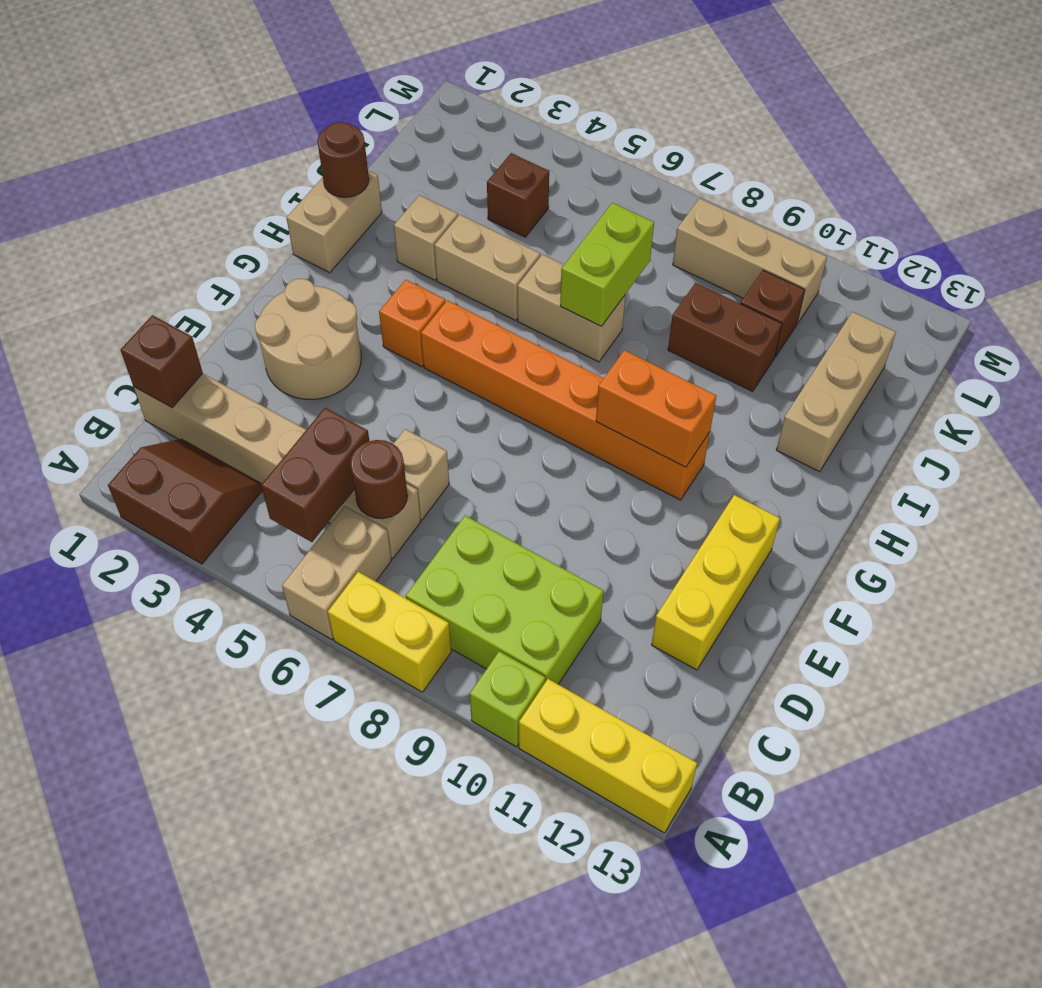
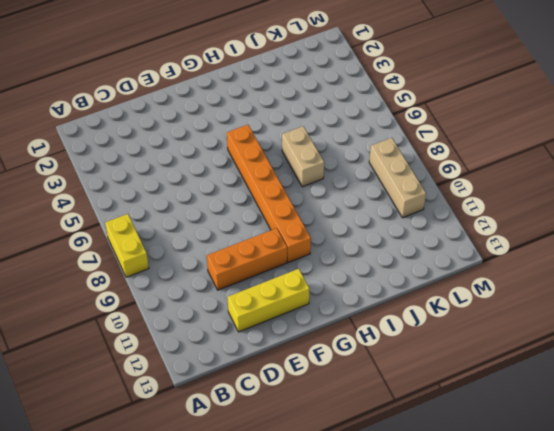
orange brick D10:F10 level 1 -> none
none -> brown slope A2:B3 level 1 top A
none -> tan brick A6:B6 level 1
none -> lime brick A10 level 1

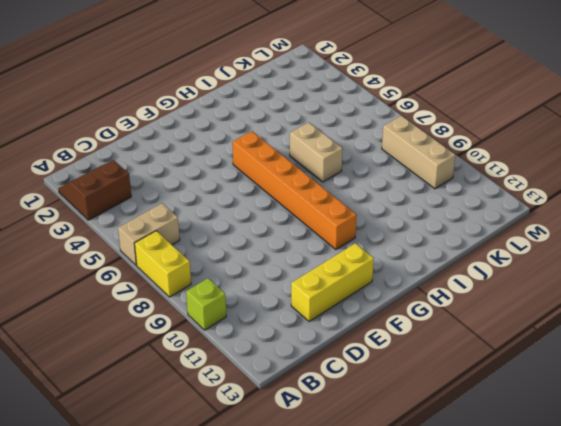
brown slope A2:B3 level 1 top 3 -> brown slope A2:B3 level 1 top A
none -> yellow brick A11:A13 level 1
none -> lime brick B8:C10 level 1
none -> tan brick C1:C6 level 1

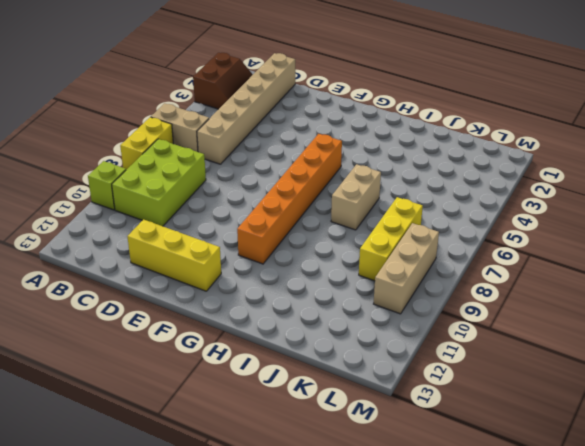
yellow brick K7:K9 level 1 -> yellow brick A11:A13 level 1
none -> tan brick D6 level 1
none -> tan round brick E2:F3 level 1
none -> orange brick G4 level 1

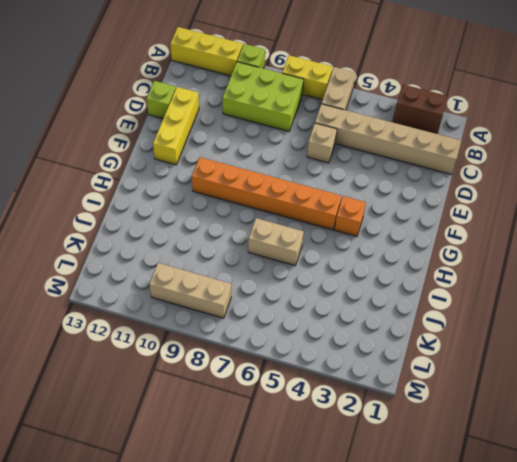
lime brick D13 level 1 -> none
none -> tan round brick E2:F3 level 1
none -> tan brick H1:I1 level 1
none -> tan brick I3 level 1

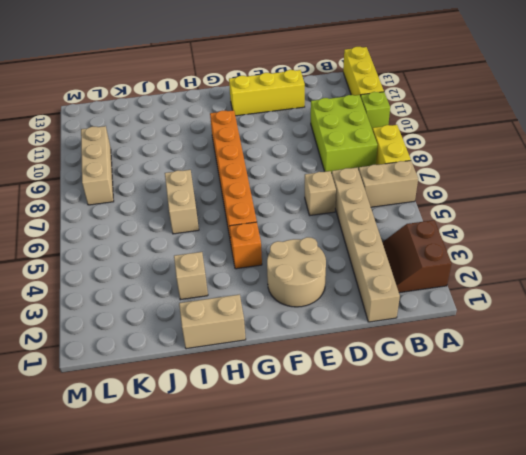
none -> tan brick I4:I5 level 1
none -> tan brick I12:K12 level 1
none -> brown brick J9:J10 level 1

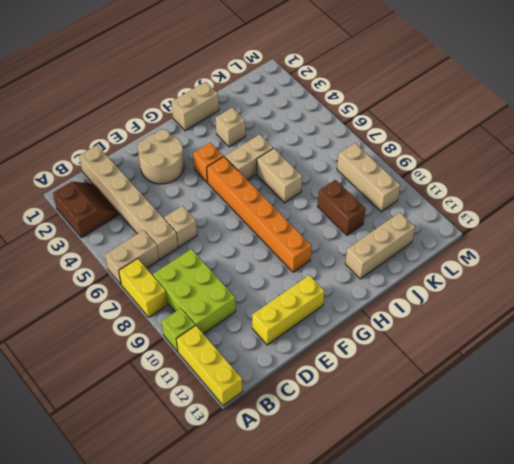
tan brick H5:I5 level 1 -> tan brick I4:I5 level 1
none -> brown brick K4 level 1
none -> brown brick K10 level 1
none -> brown brick B5:C5 level 2

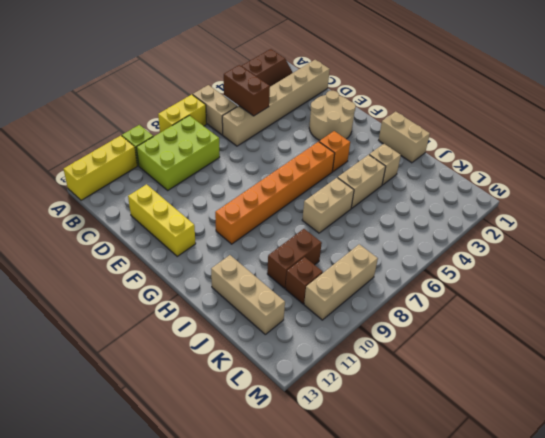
none -> tan brick D6 level 1
none -> brown brick K4 level 1
none -> brown brick C1 level 2

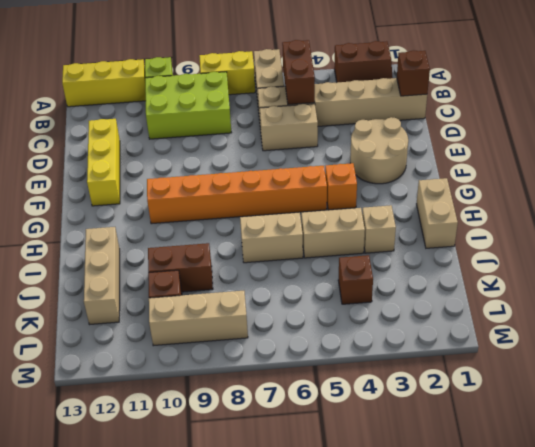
tan brick D5:D6 level 1 -> tan brick D6 level 1
none -> brown round brick C6 level 2
none -> orange brick G9:G10 level 2
none -> brown round brick I1 level 2

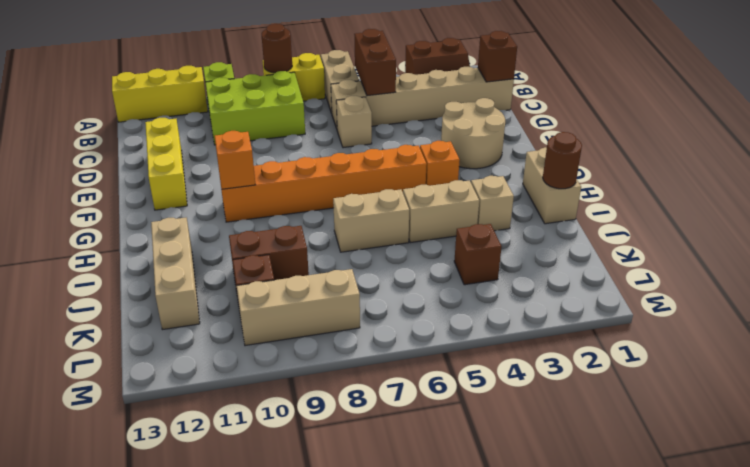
brown round brick A8 level 2 -> brown round brick C6 level 2
orange brick G10 level 2 -> orange brick G9:G10 level 2
none -> lime brick I7:J7 level 2

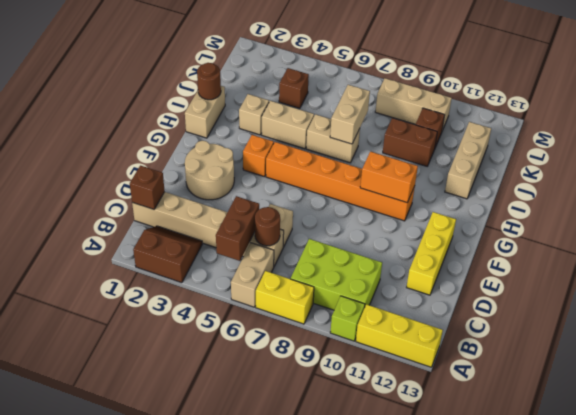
tan brick I7:J7 level 2 -> lime brick I7:J7 level 2

